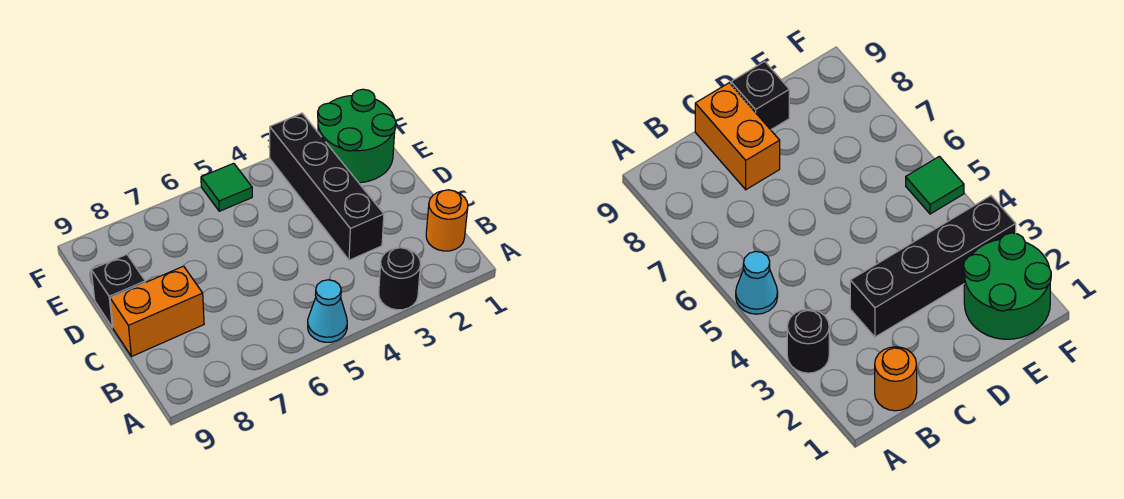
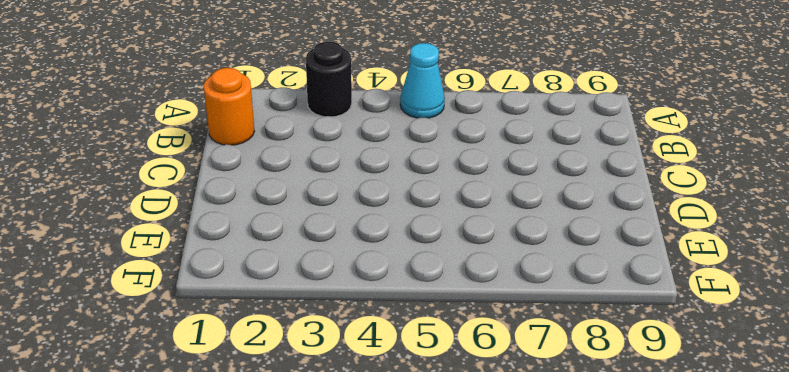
none -> black brick C3:F3 level 1
none -> orange brick C8:C9 level 1

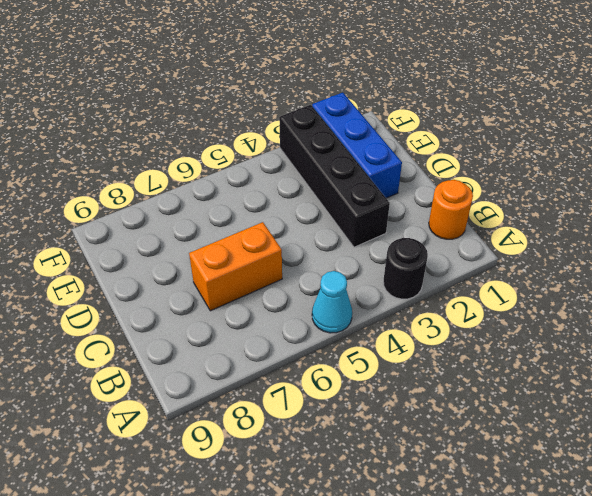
orange brick C6:C7 level 1 -> orange brick C8:C9 level 1
blue brick D2:F2 level 1 -> green round brick E1:F2 level 1
none -> black brick D9 level 1
none -> green tile F5 level 1

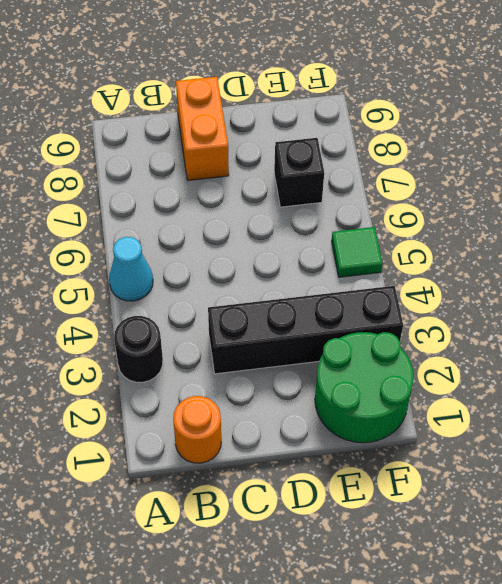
black brick E7 level 1 -> black brick D9 level 1

